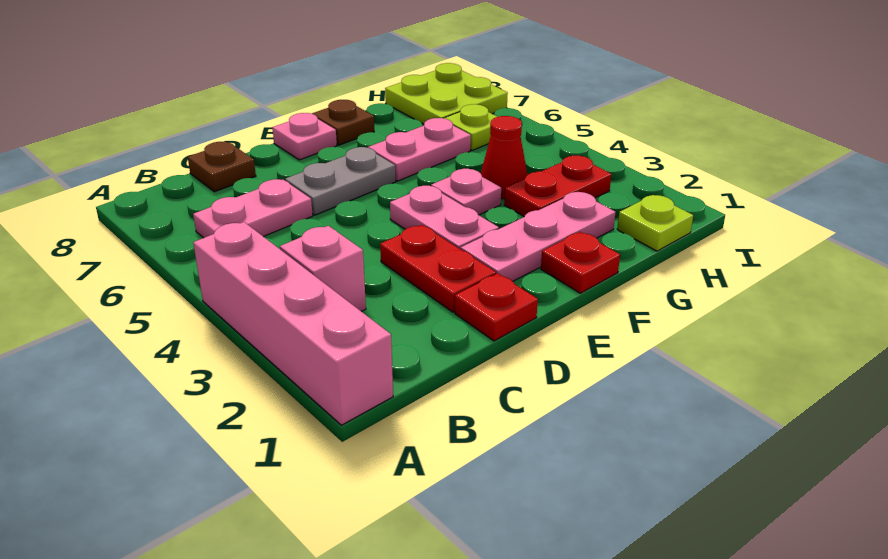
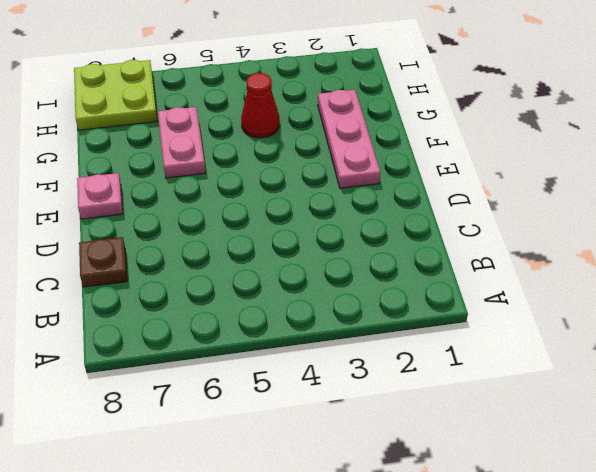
none -> pink brick A1:A4 level 1
none -> pink brick B3 level 1
none -> pink plate B6:C6 level 1

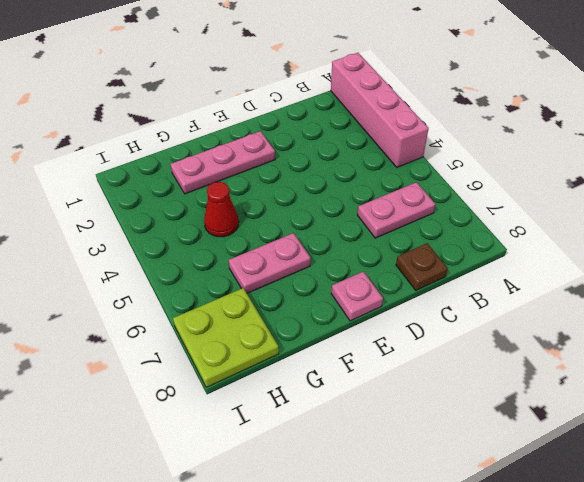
none -> pink brick B3 level 1
none -> red plate D1 level 1
none -> red plate D2:D3 level 1

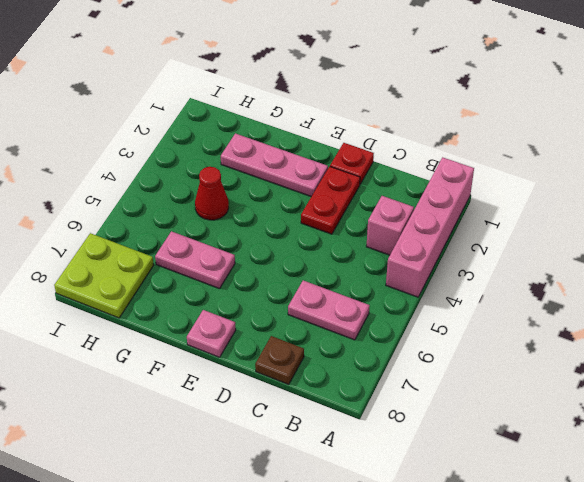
none -> grey plate D6:E6 level 1
none -> pink plate E3:E4 level 1
none -> red plate F1 level 1

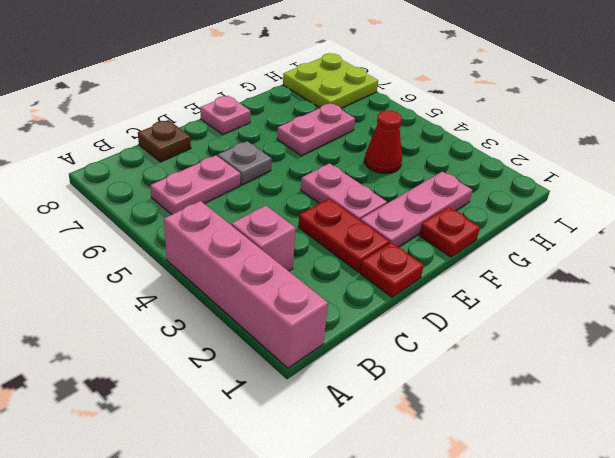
grey plate D6 level 1 -> grey plate D6:E6 level 1
none -> pink plate F4 level 1
none -> brown plate F8 level 1
none -> red plate G3:H3 level 1

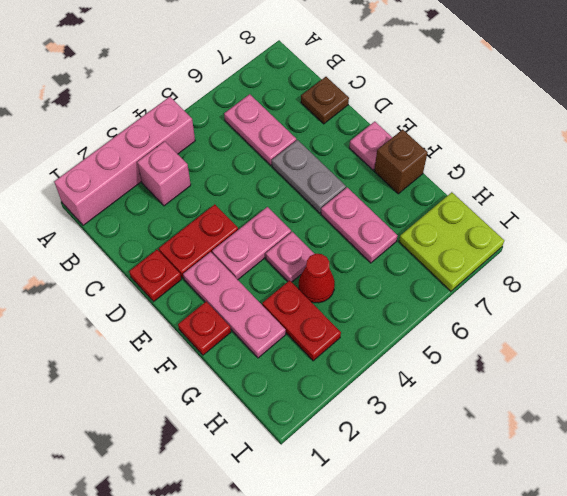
brown brick F8 level 1 -> brown plate F8 level 1
none -> lime plate H1 level 1
none -> lime plate H6 level 1

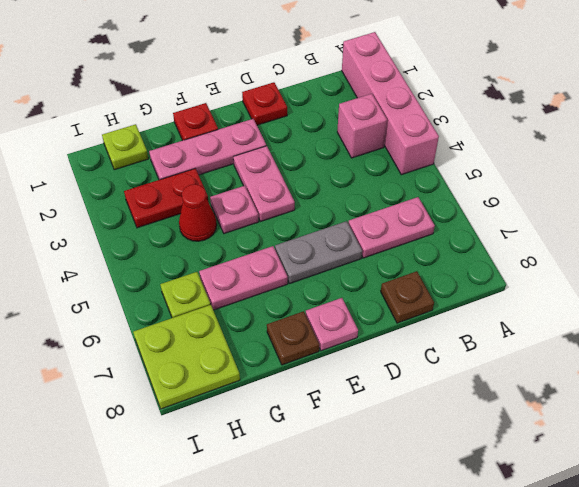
none -> red plate D2:D3 level 1

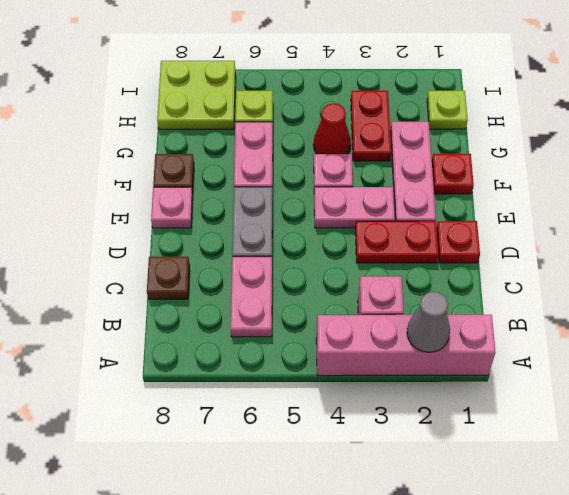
grey cone A2 level 2 -> none

